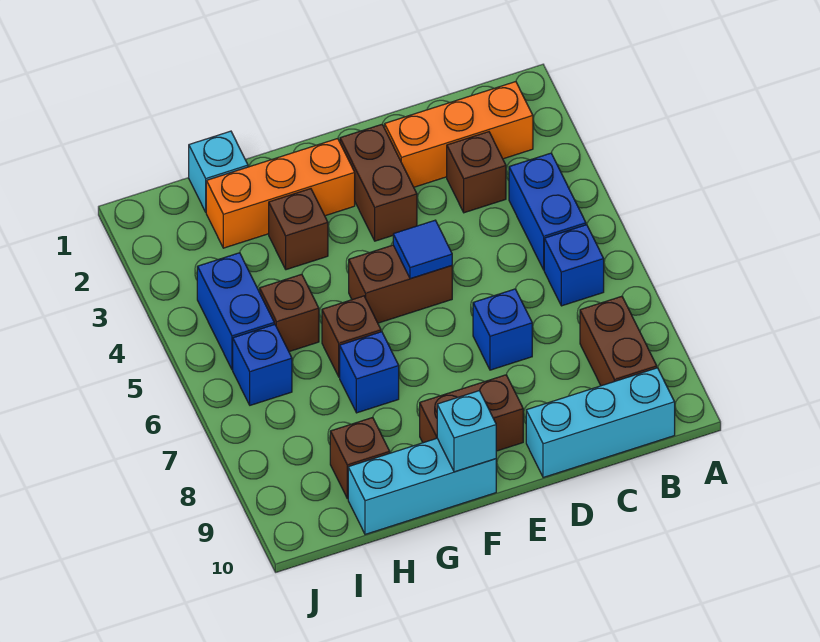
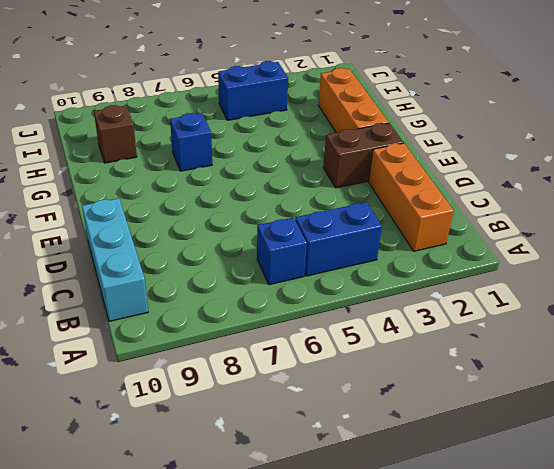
none -> brown brick B8:B9 level 1
none -> brown brick C3 level 1
none -> blue brick D7 level 1

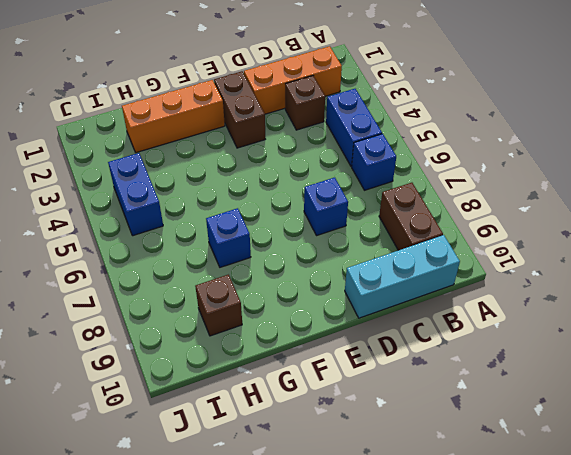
none -> brown brick E5:F5 level 1
none -> brown brick E9:F9 level 1
none -> cyan brick F10:H10 level 1

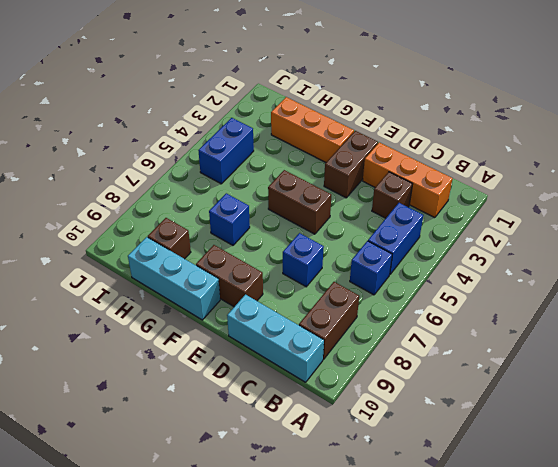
none -> brown brick G3 level 1
none -> brown brick G6 level 1
none -> cyan brick H1 level 1

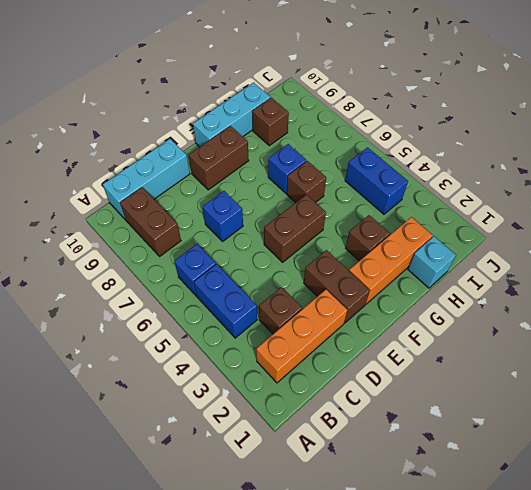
none -> brown brick H5 level 1
none -> blue brick I6 level 1
none -> blue tile E5 level 2

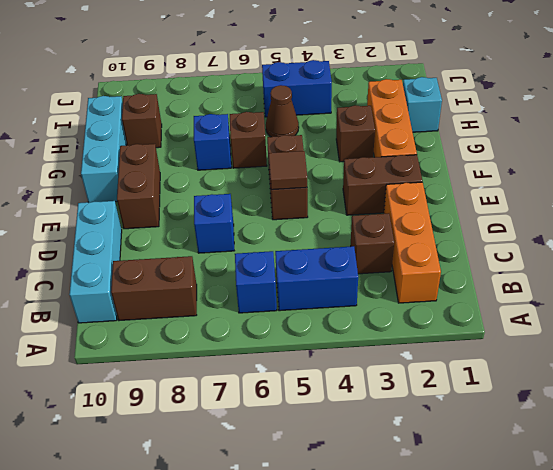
brown tile E5 level 2 -> blue tile E5 level 2
brown cone H5 level 1 -> brown brick H5 level 1
none -> blue brick I6 level 1
none -> cyan brick F10 level 2

